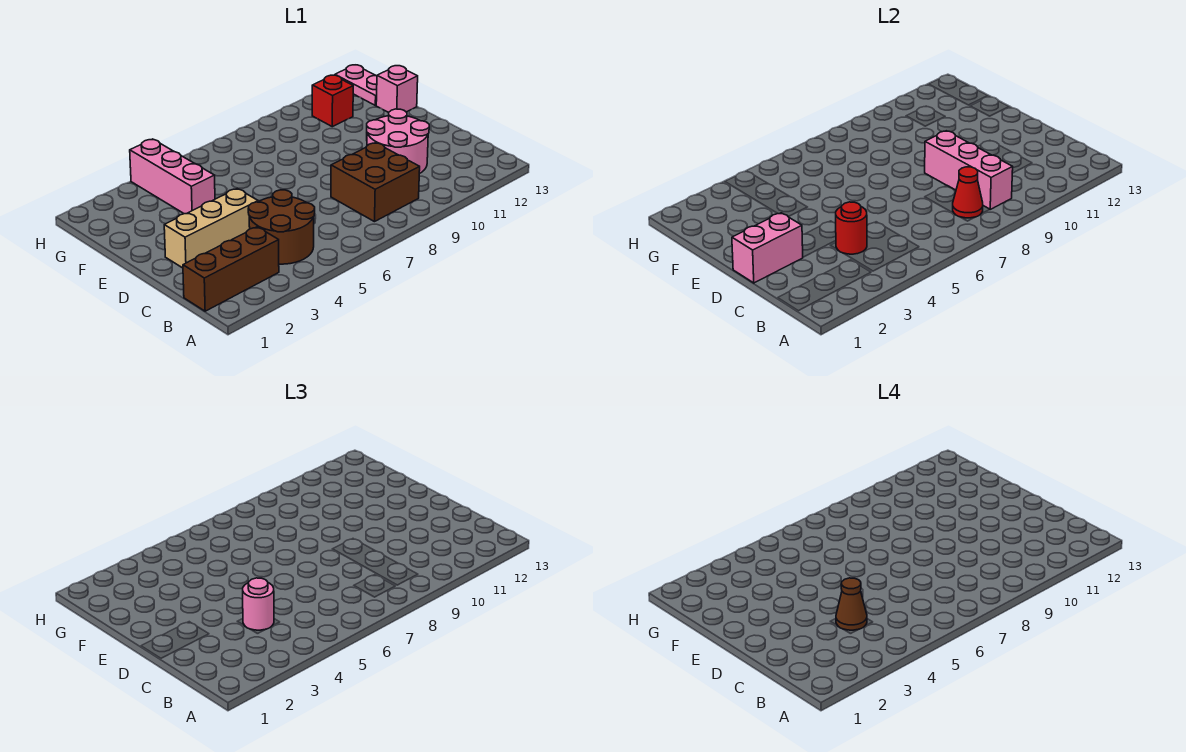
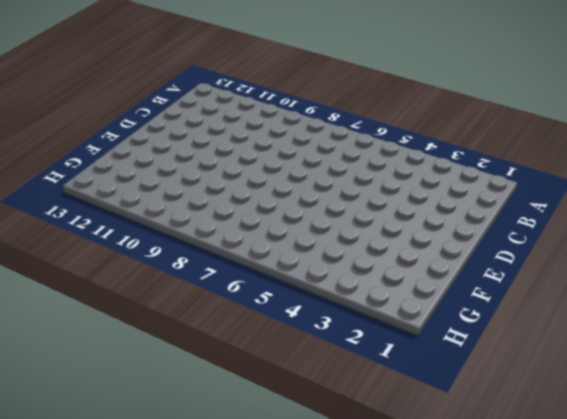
none -> brown brick B1:B3 level 1
none -> brown round brick B4:C5 level 1
none -> brown brick B8:C9 level 1

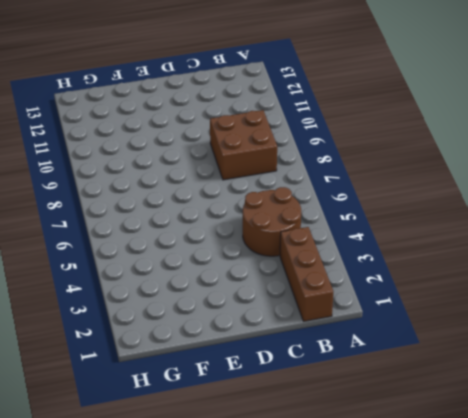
none -> pink round brick C10:D11 level 1
none -> tan brick D2:D4 level 1
none -> pink brick F4:H4 level 1

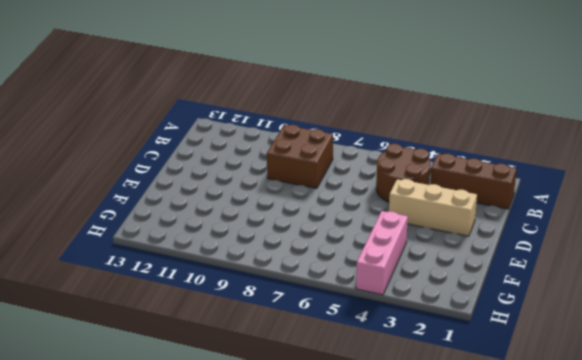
none -> pink round brick C10:D11 level 1
none -> pink brick F13 level 1
none -> red brick G11 level 1

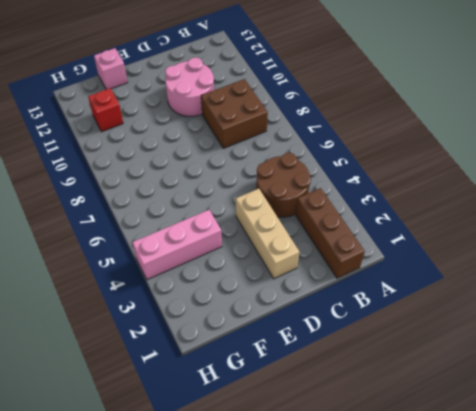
none -> pink plate G13:H13 level 1
none -> red cone B8 level 2
none -> pink brick B9:D9 level 2

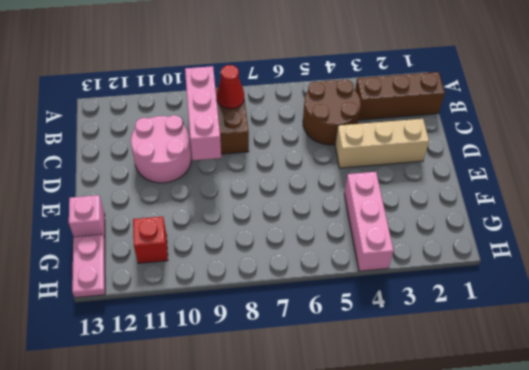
none -> red round brick C4 level 2
none -> pink brick D1:D2 level 2
none -> pink round brick C4 level 3

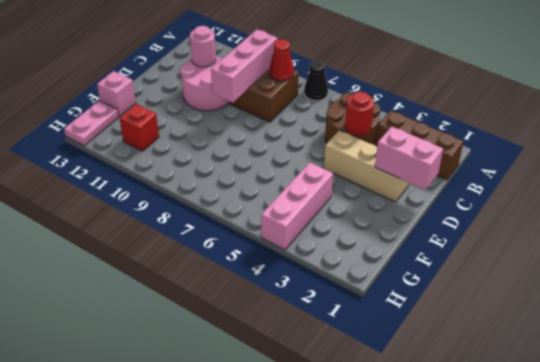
black cone A7 level 1 -> none
pink round brick C11 level 2 -> pink round brick C4 level 3
none -> brown cone C4 level 4

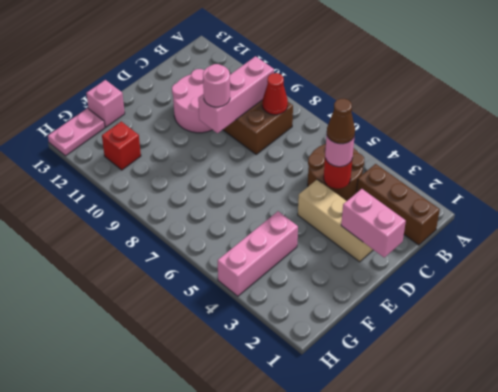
pink round brick D9 level 3 -> none

